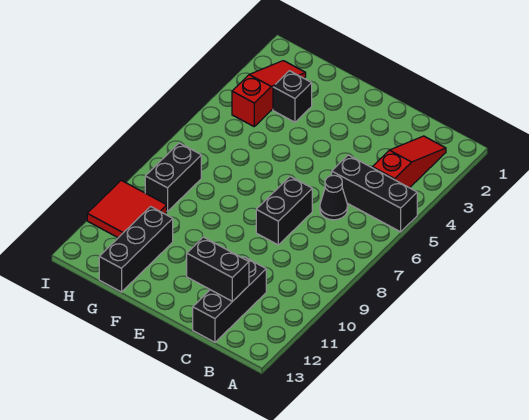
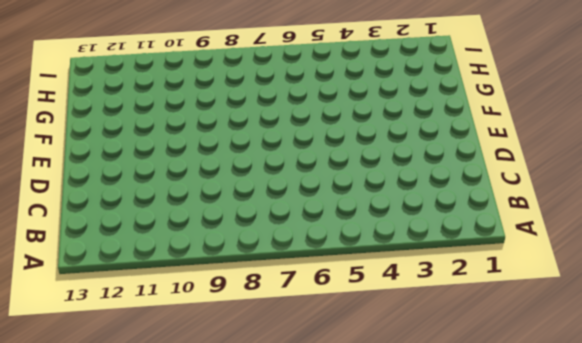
none -> black brick A5:C5 level 1
none -> red slope B2:B4 level 1 top 4

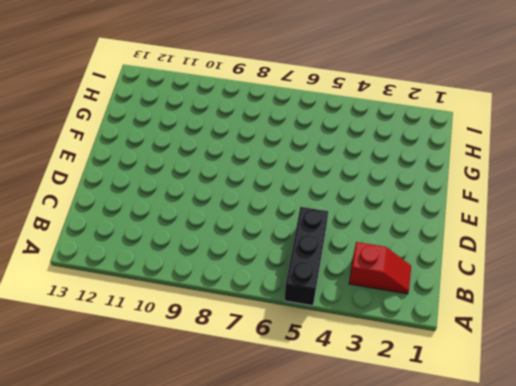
red slope B2:B3 level 1 top 3 -> red slope B2:B4 level 1 top 4
none -> black cone C6 level 1
none -> black brick C11:C13 level 1

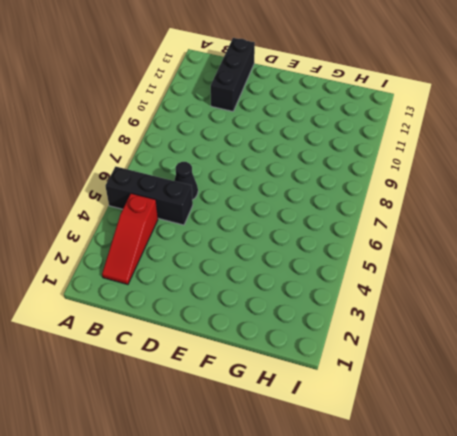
none -> black brick D7:D8 level 1
none -> black brick G3 level 1

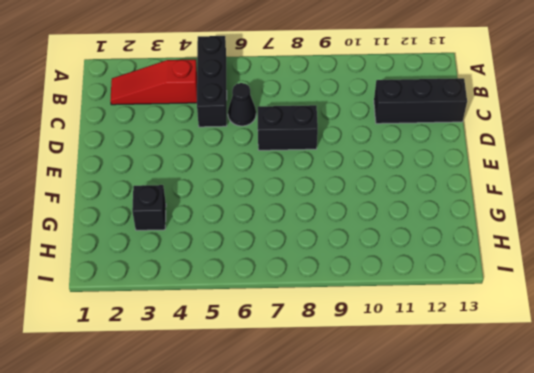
none -> black brick G11:G13 level 1
none -> red slope H2:H4 level 1 top 4

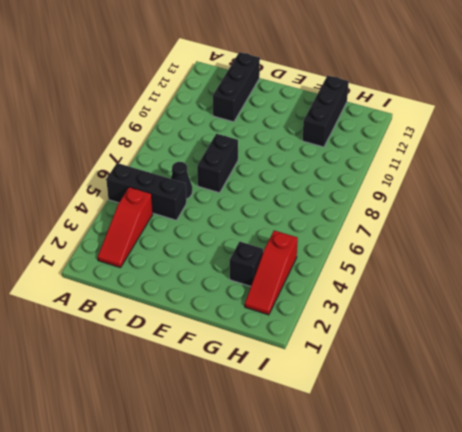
none -> black brick H8:H9 level 1
none -> red tile H10:I11 level 1

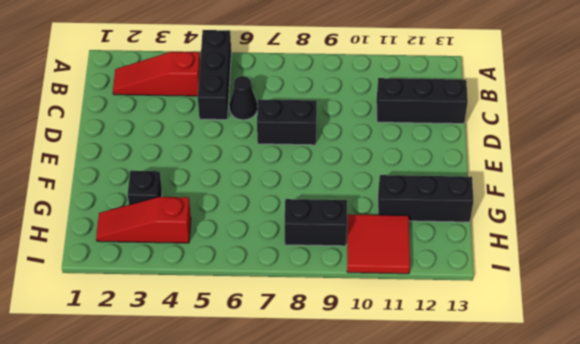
none -> black brick C12:D12 level 2

